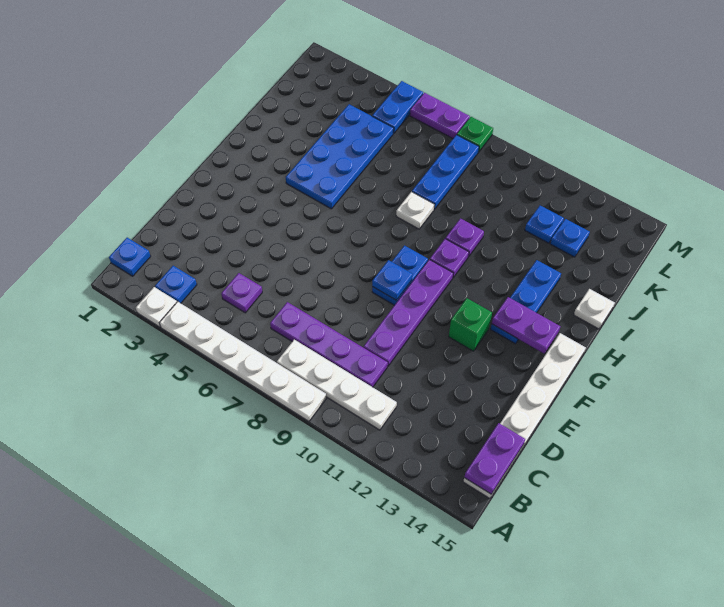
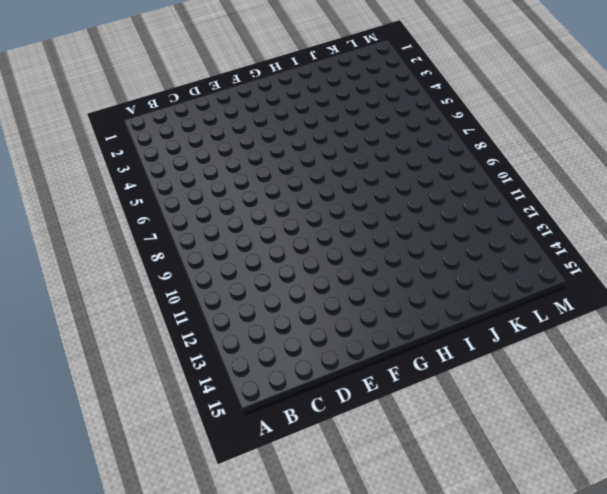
none -> white plate A3 level 1
none -> white plate A4:A9 level 1
none -> blue plate B1 level 1

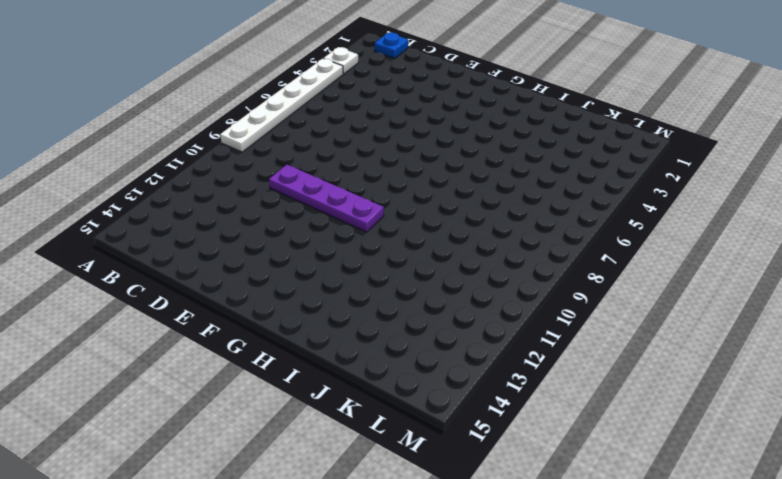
none -> blue plate B3 level 1
none -> white plate B8:B11 level 1
none -> white plate B15:G15 level 1

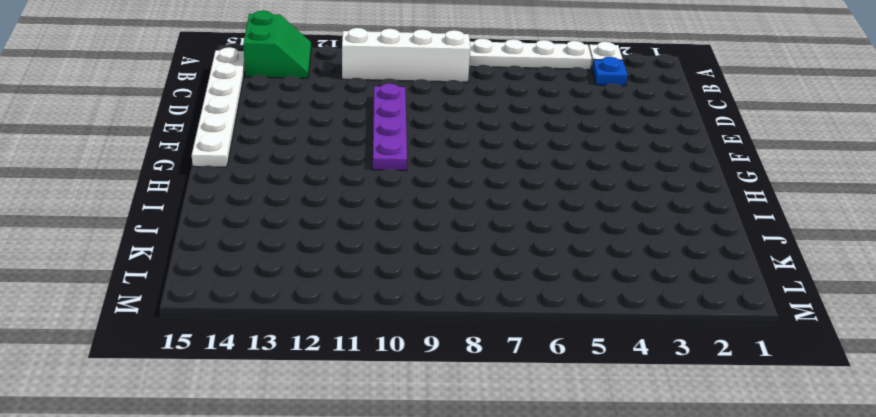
green slope A13:B14 level 1 top 14 -> none
white brick B8:B11 level 1 -> white plate B8:B11 level 1
none -> blue plate B1 level 1
none -> purple plate C5 level 1
none -> purple plate C7:C10 level 1

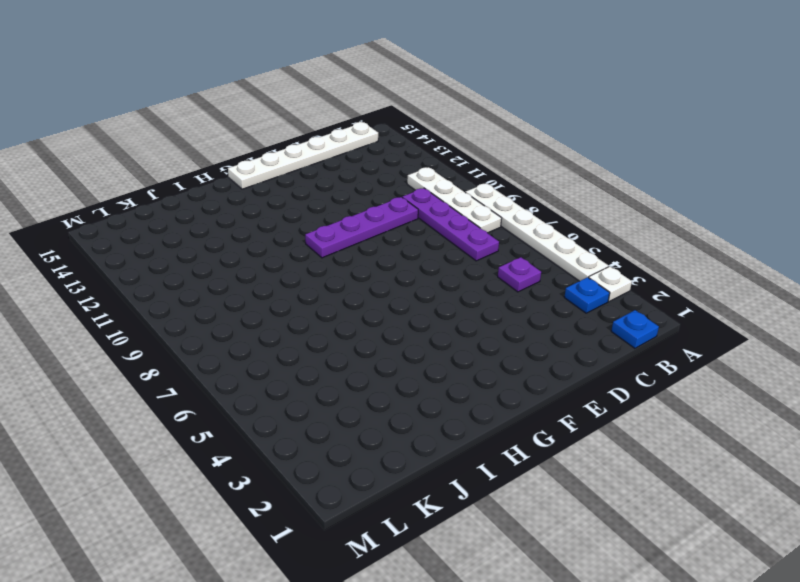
none -> blue plate F9:G9 level 1
none -> green brick F12 level 1
none -> blue plate G13:I13 level 1

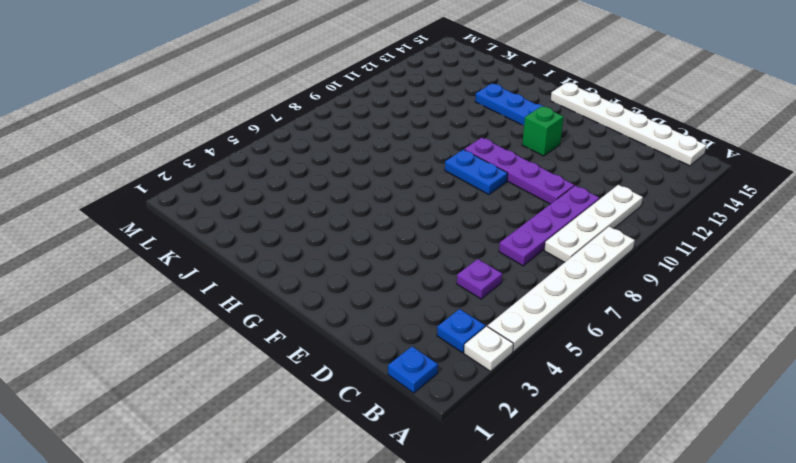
none -> blue plate H4:K5 level 1
none -> purple plate H10 level 1
none -> white plate I8 level 1

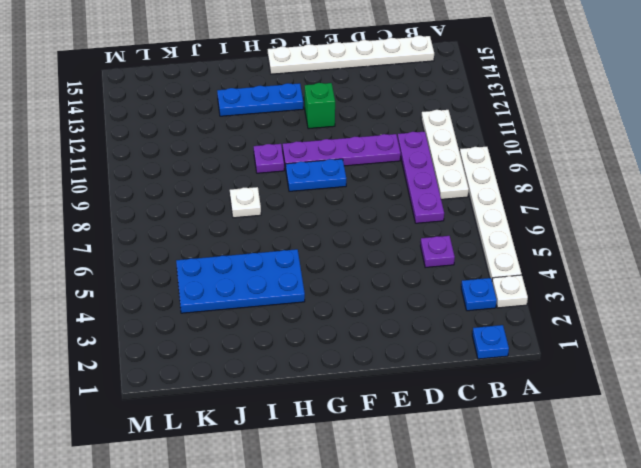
none -> purple plate I10 level 1
none -> white plate I15 level 1
none -> blue plate J8:L8 level 1

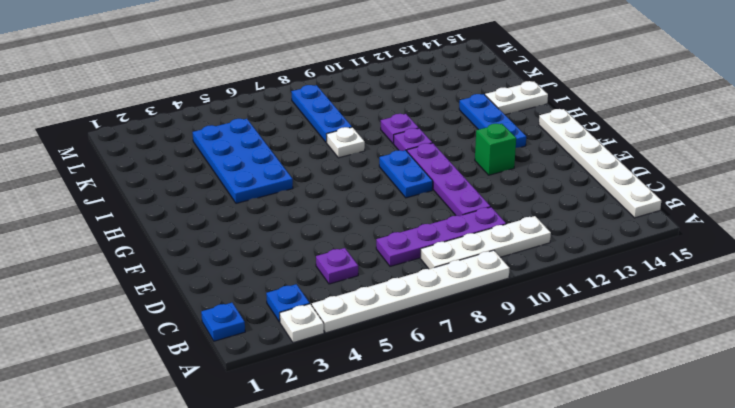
white plate I14:I15 level 1 -> white plate I15 level 1
none -> blue plate K12 level 1
none -> blue plate K13 level 1
none -> blue plate L5:M5 level 1

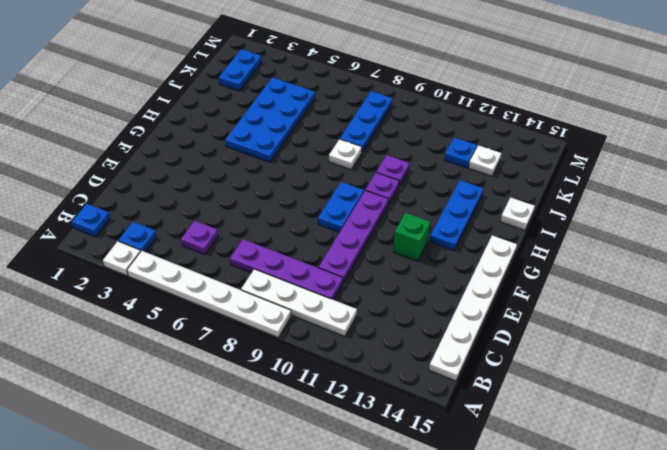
blue plate K2:L2 level 1 -> blue plate L5:M5 level 1
white plate K13 level 1 -> blue plate K13 level 1
none -> purple plate M6:M7 level 1
none -> green plate M8 level 1
none -> purple plate B15:C15 level 2

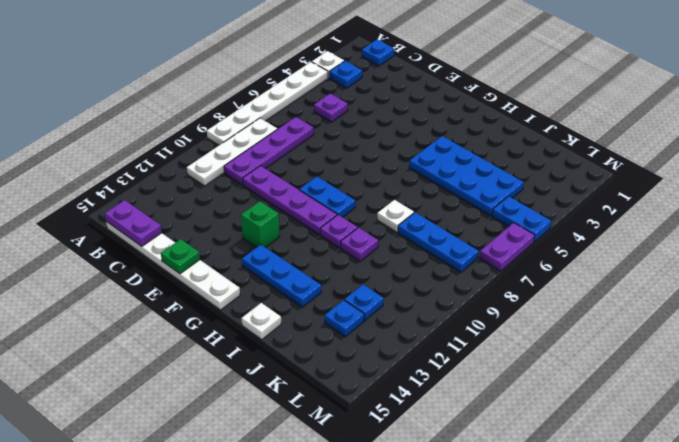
green plate E15 level 2 -> green plate M8 level 1
none -> blue plate F9 level 2
none -> purple plate G13:G14 level 2

